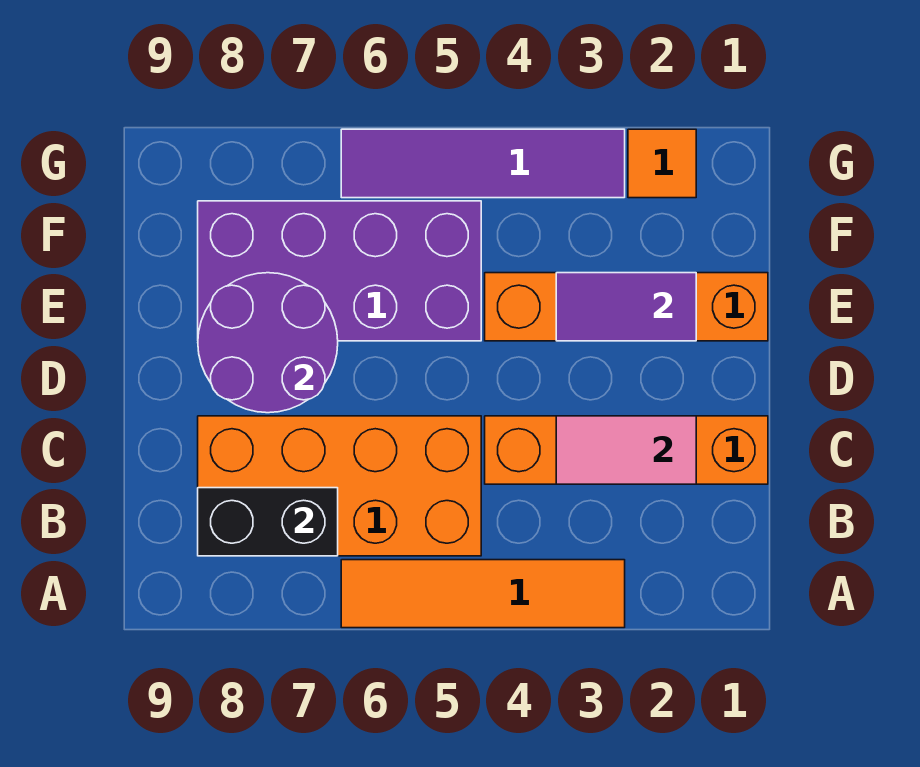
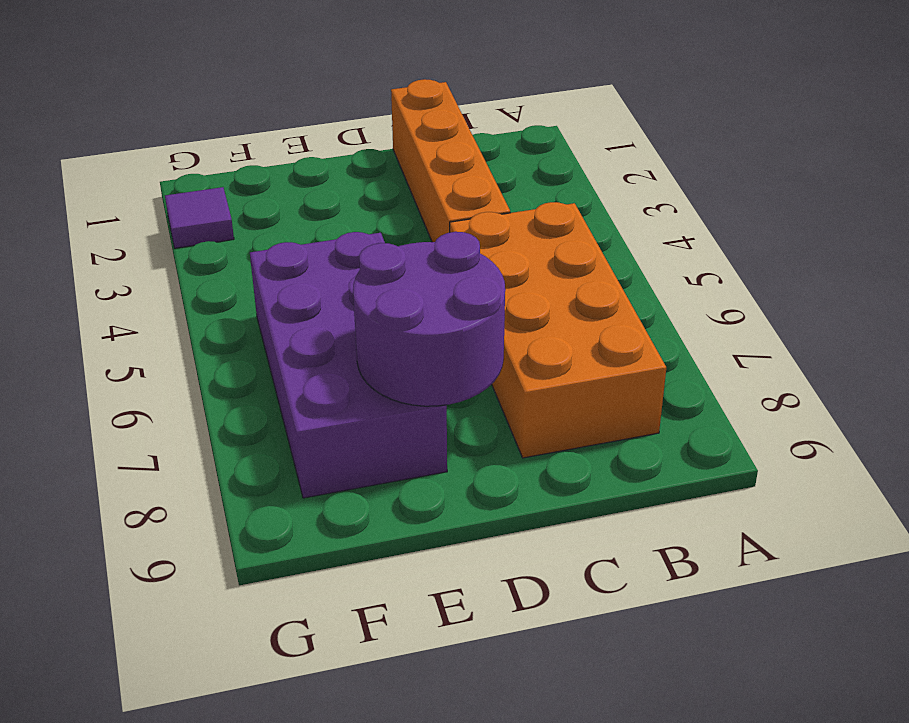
purple tile G2 level 1 -> orange tile G2 level 1
none -> orange tile A3:A6 level 1
none -> orange brick E1:E4 level 1

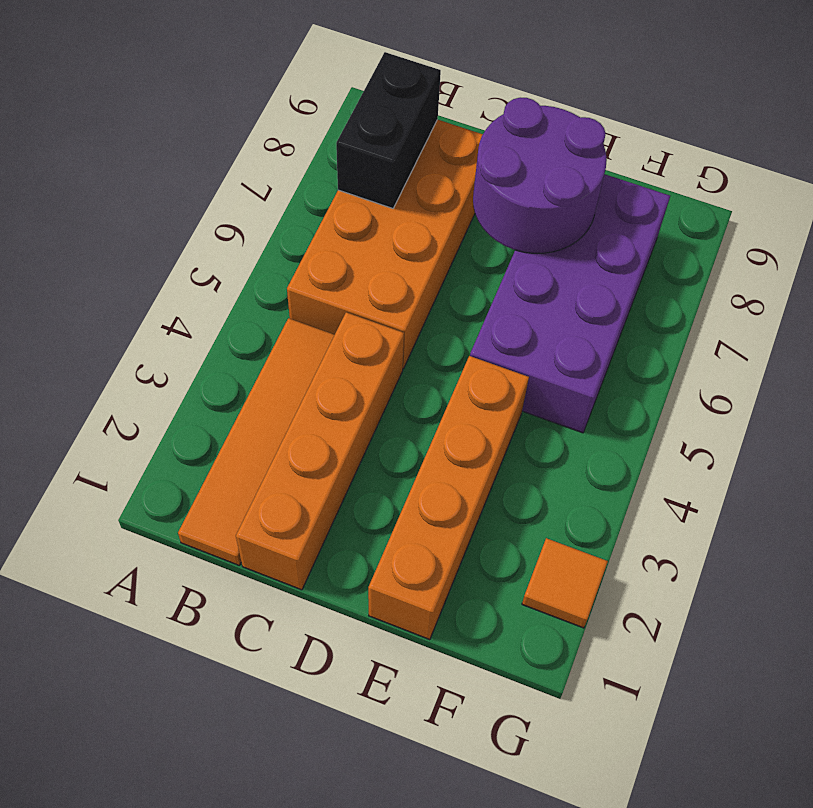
orange tile B1:B4 level 1 -> orange tile A3:A6 level 1
none -> purple tile G3:G6 level 1
none -> pink tile C2:C3 level 2

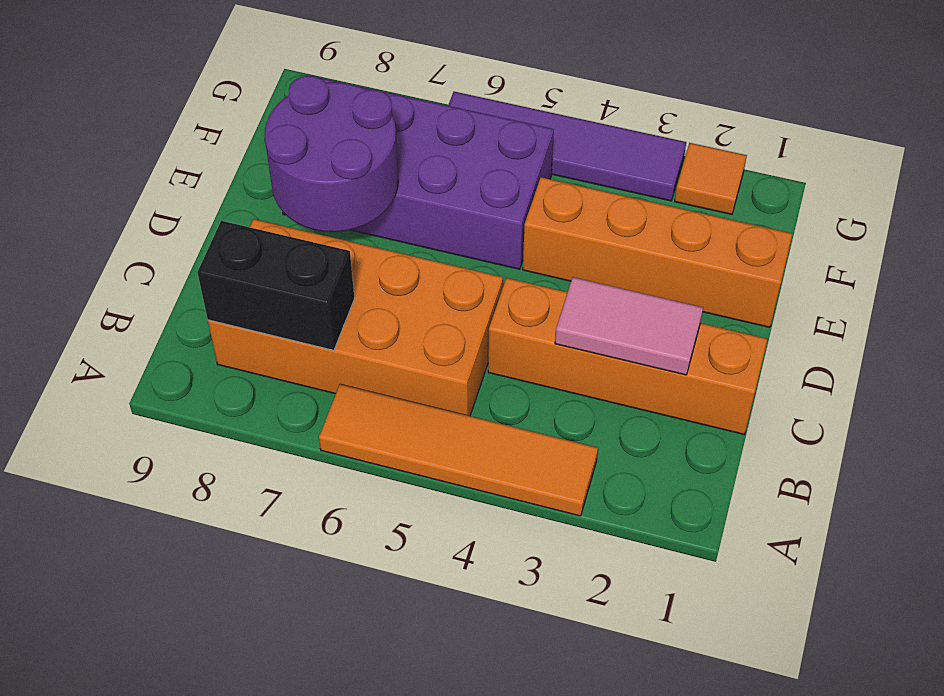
none -> purple tile E2:E3 level 2

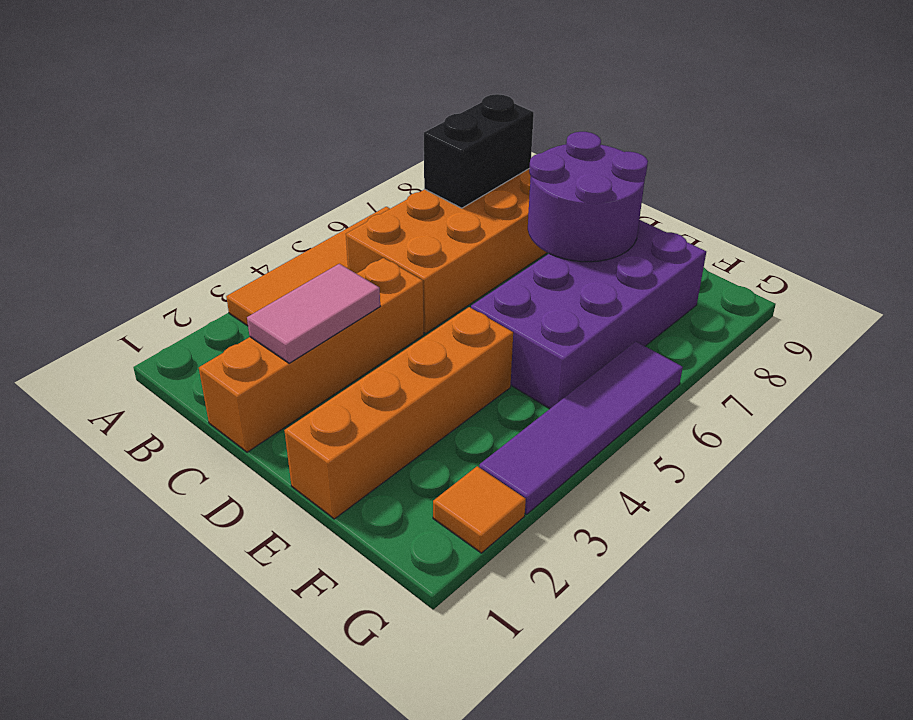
none -> purple tile E2:E3 level 2

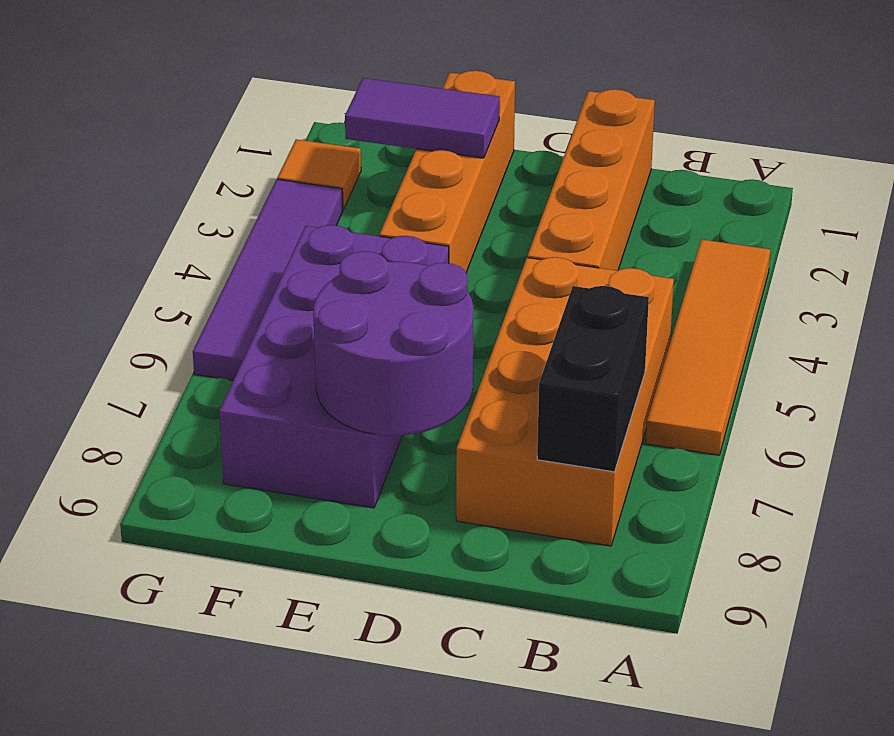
purple tile E2:F2 level 2 -> purple tile E2:E3 level 2
none -> pink tile C2:C3 level 2

